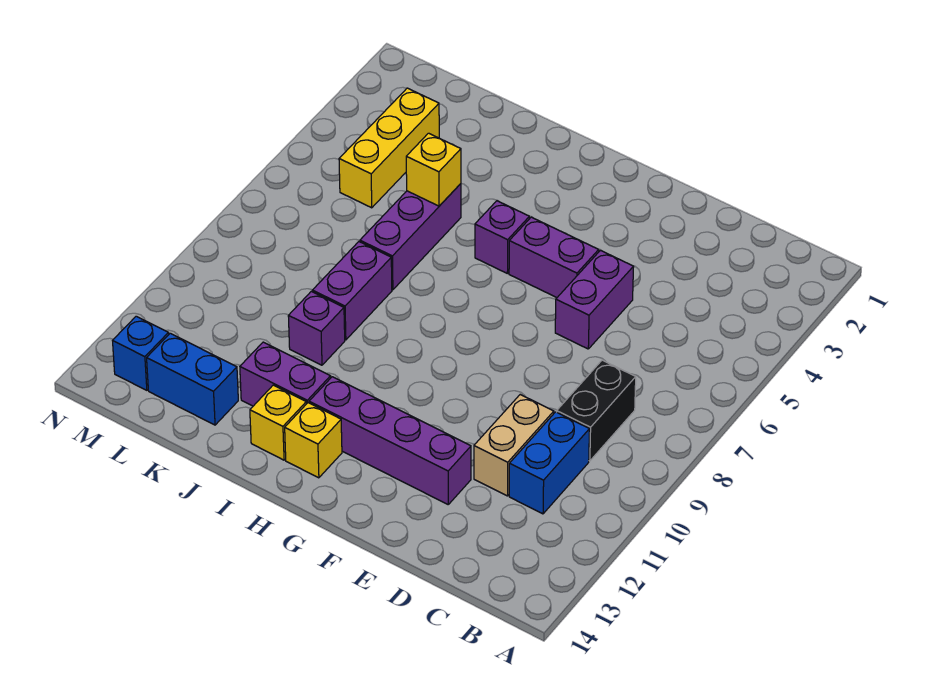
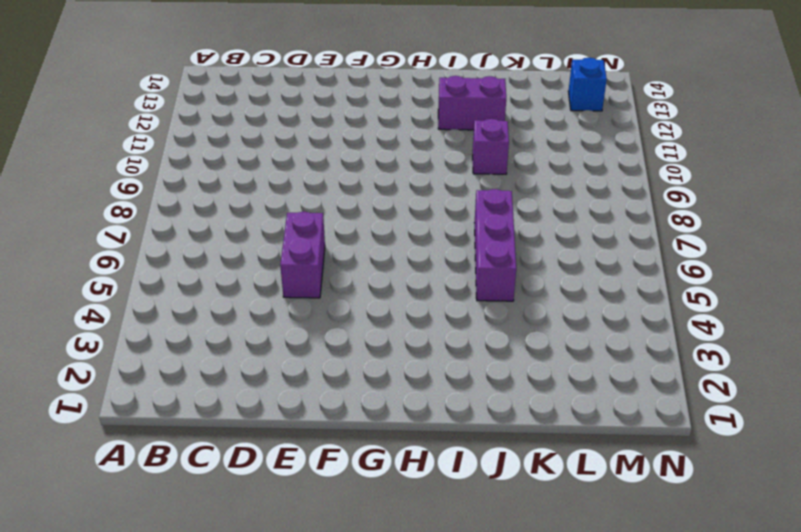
none -> black brick C8:C9 level 1
none -> blue brick C10:C11 level 1
none -> tan brick D10:D11 level 1

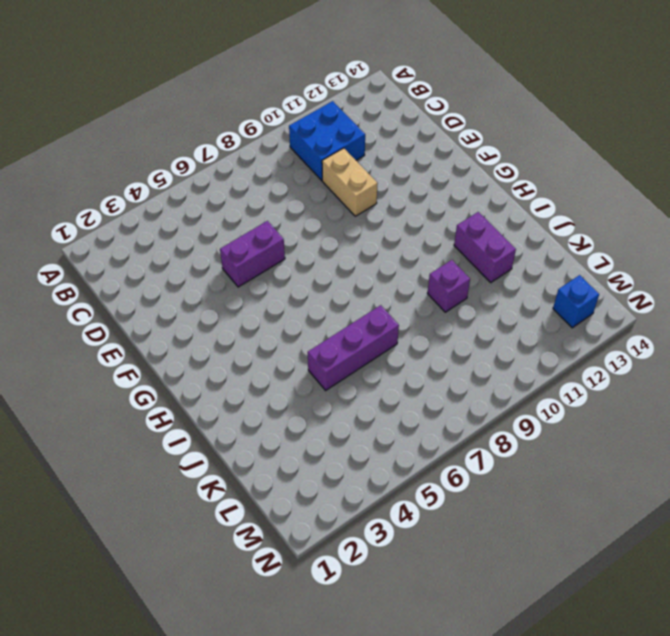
blue brick B10:C11 level 1 -> blue brick C10:C11 level 1
tan brick D10:E10 level 1 -> tan brick D10:D11 level 1
none -> black brick C8:C9 level 1
none -> purple brick E12:H12 level 1
none -> purple brick F5:G5 level 1

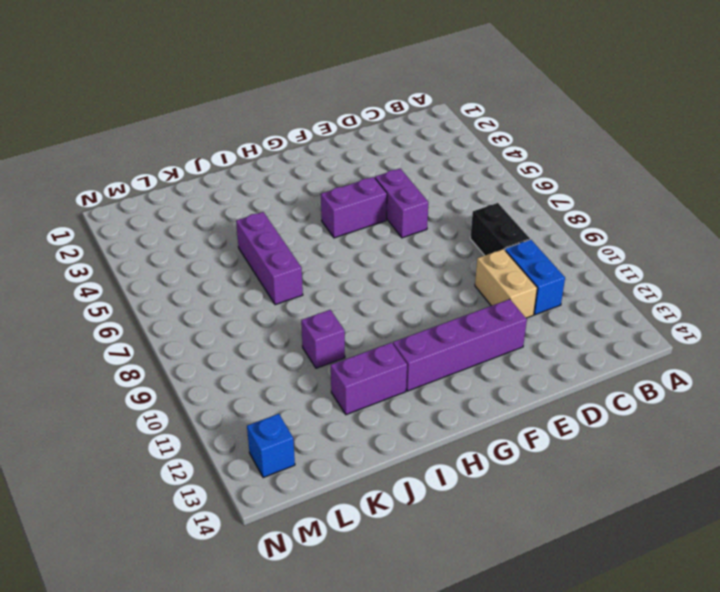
none -> purple brick H5 level 1
none -> yellow brick H13 level 1
none -> yellow brick I13 level 1

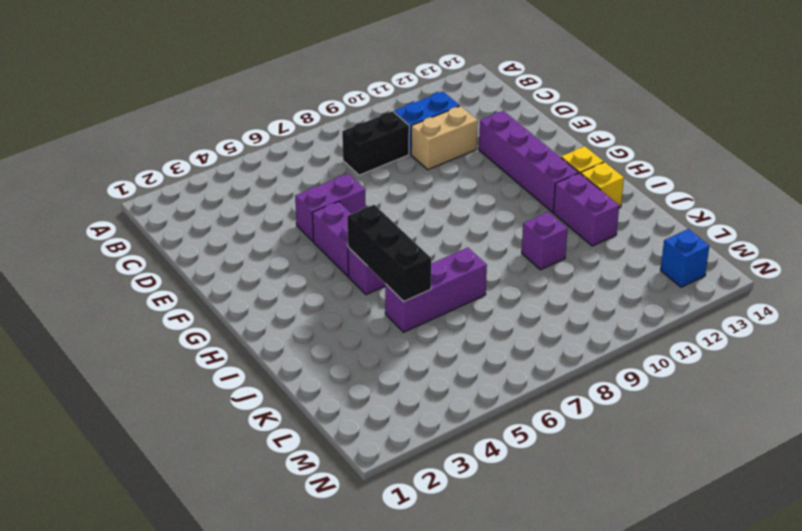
black brick H5:J5 level 2 -> yellow brick J5 level 2
none -> purple brick J8:J9 level 1
none -> blue brick K13:L13 level 1
none -> yellow brick L3:L5 level 1

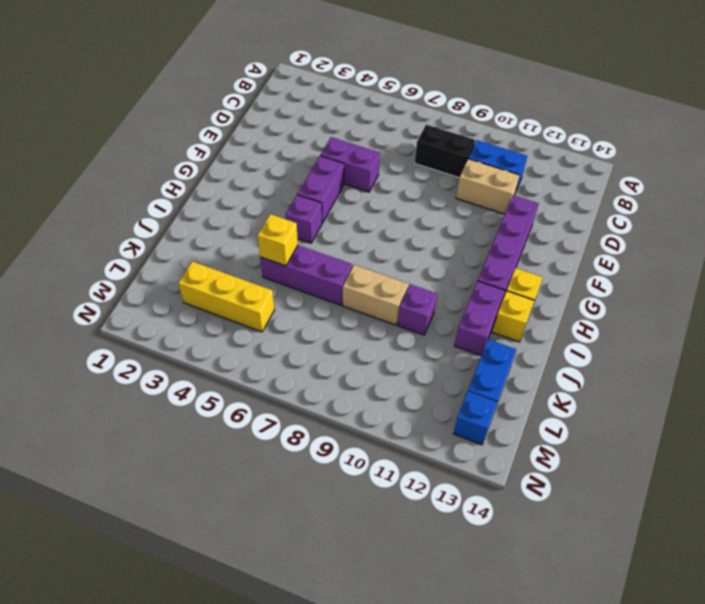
tan brick J8:J9 level 1 -> purple brick J8:J9 level 1

